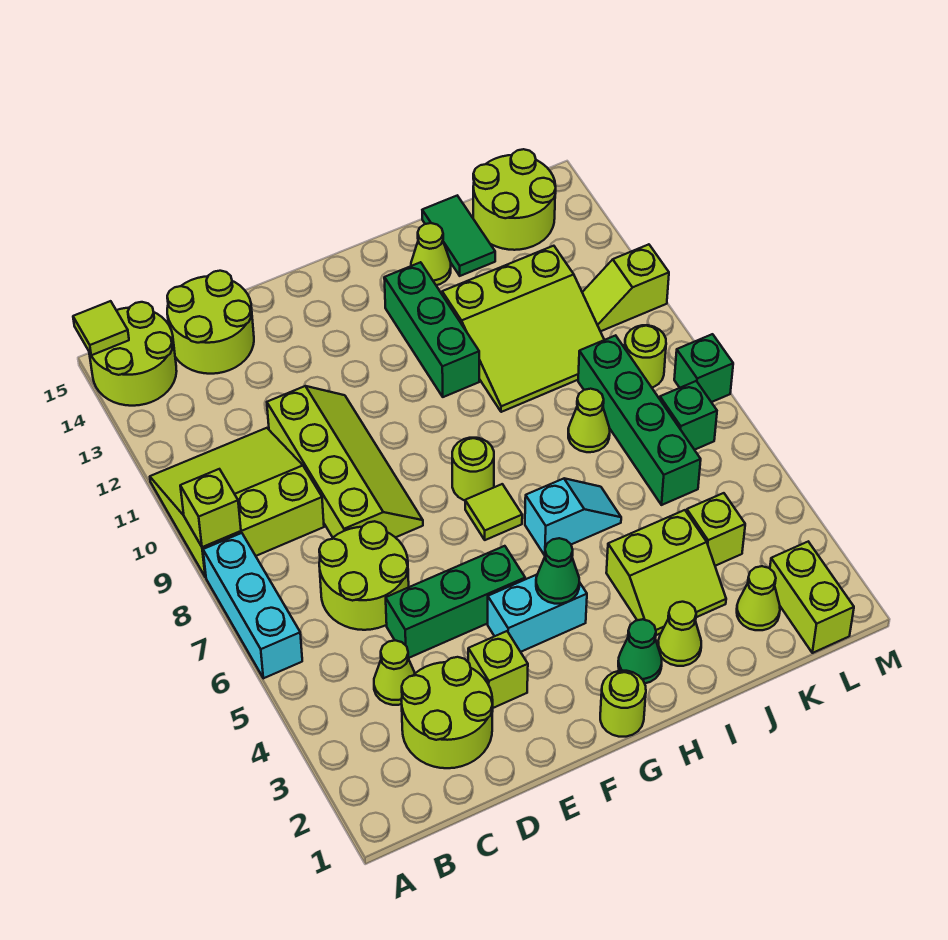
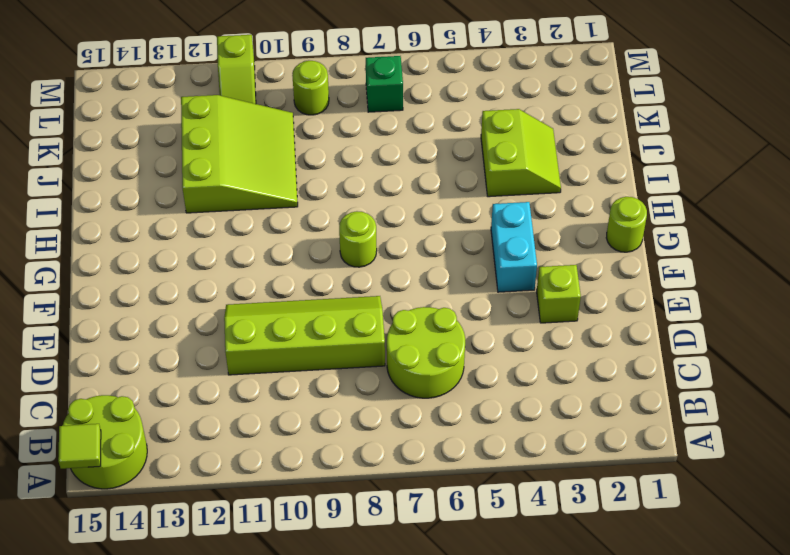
none -> cyan brick A6:A8 level 1
none -> lime slope A9:C11 level 1 top 9
none -> lime round brick C2:D3 level 1
none -> lime cone C4 level 1

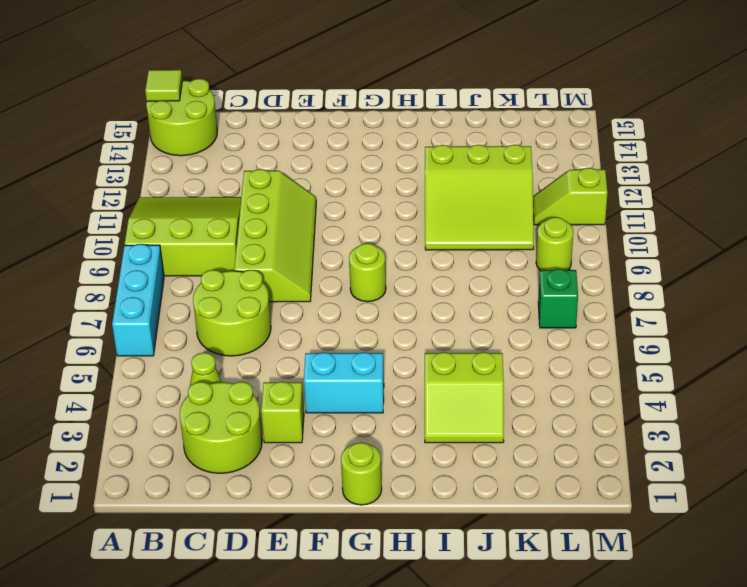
none -> lime round brick C14:D15 level 1
none -> green brick D5:F5 level 1
none -> lime tile G7 level 1
none -> green cone H2 level 1

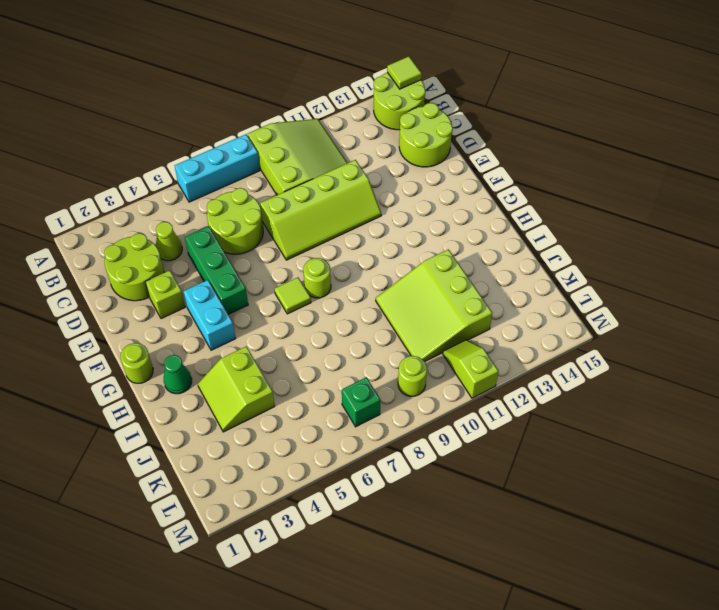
none -> cyan slope H6:I6 level 1 top H
none -> green brick H11:H13 level 1
none -> lime cone I2 level 1
none -> lime cone I14 level 1

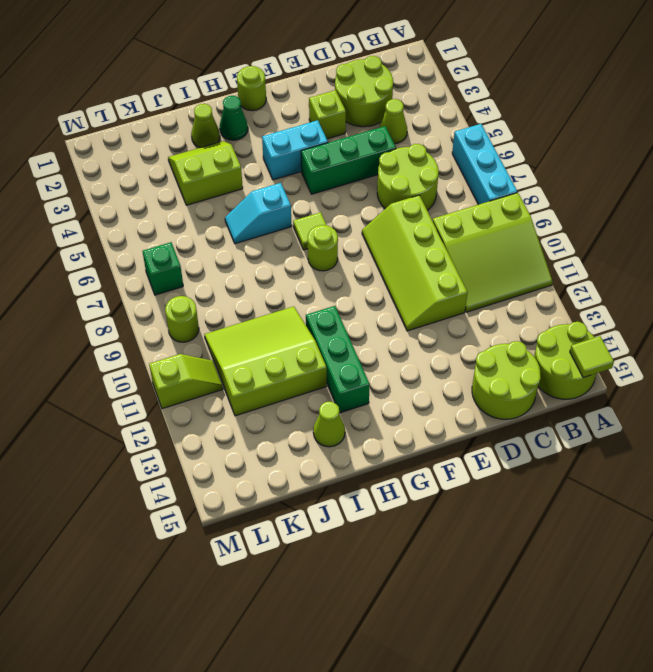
none -> lime cone J8 level 1
none -> green tile J14:J15 level 1
none -> lime cone K2 level 1
none -> lime brick K4 level 1

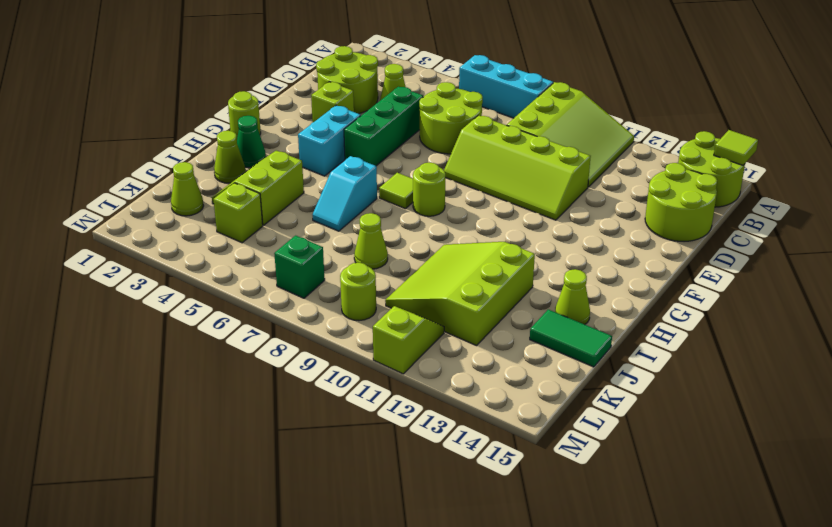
none -> green brick H11:H13 level 1
none -> green brick K6:K9 level 1
none -> lime round brick K14:L15 level 1
none -> lime brick L1:L2 level 1

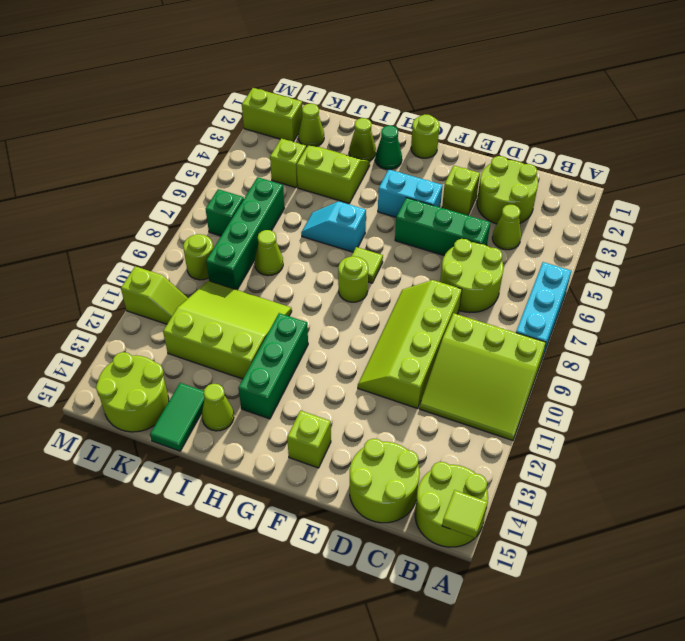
lime brick F14 level 1 -> lime brick A9 level 2
lime brick L2:M2 level 1 -> lime brick L1:L2 level 1
none -> green brick M8 level 1
none -> green cone G4 level 2

